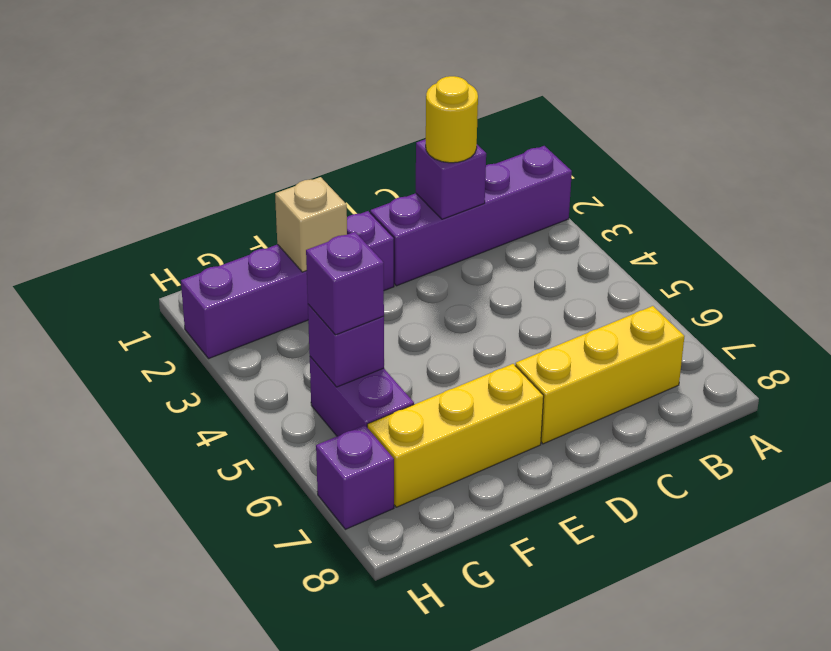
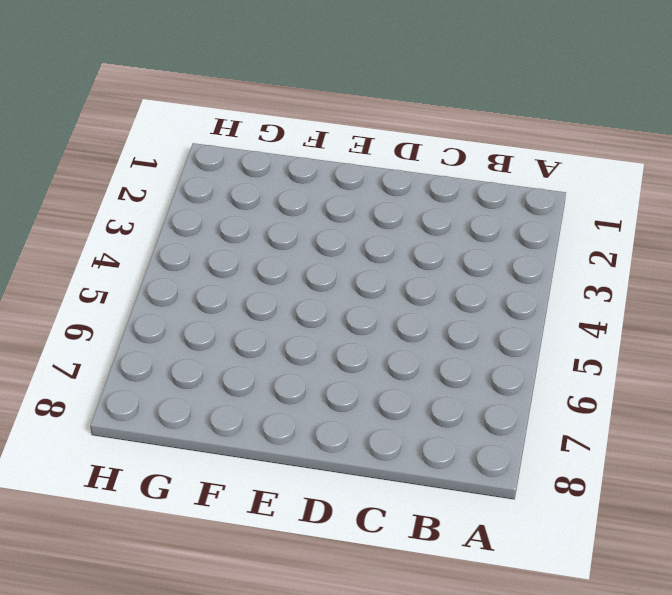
none -> purple brick A2:D2 level 1
none -> yellow brick B7:D7 level 1

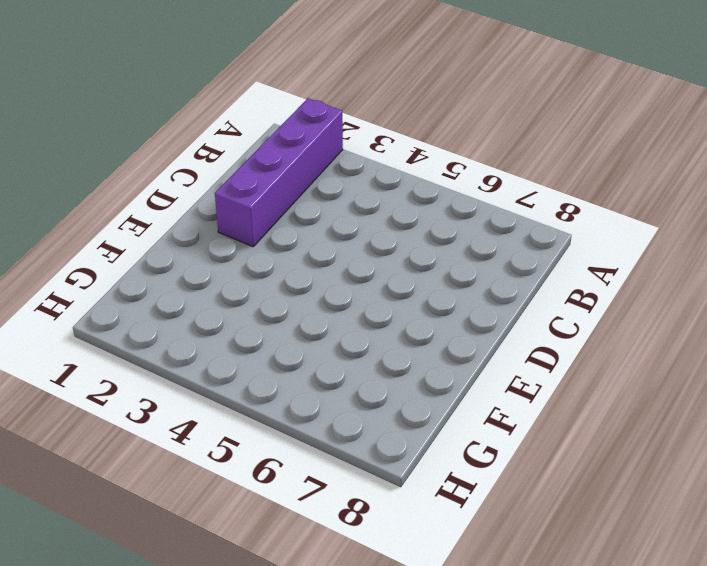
none -> yellow brick B7:D7 level 1
none -> purple brick E2:H2 level 1

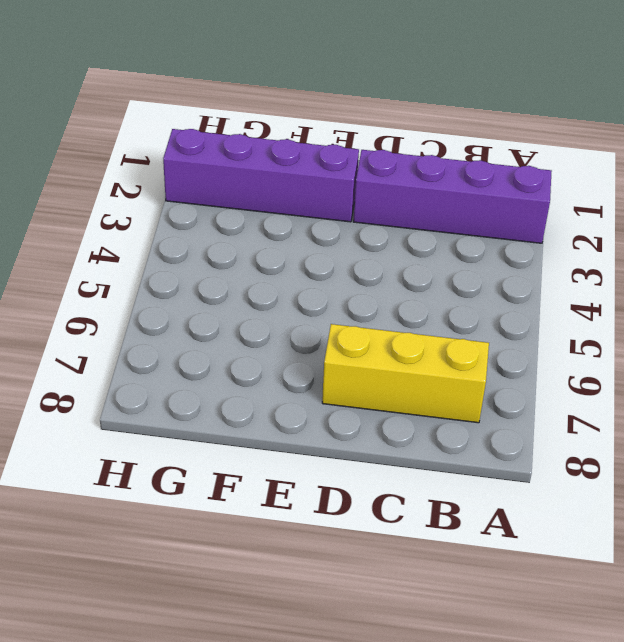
none -> yellow brick E7:G7 level 1
none -> purple brick G5:G6 level 1

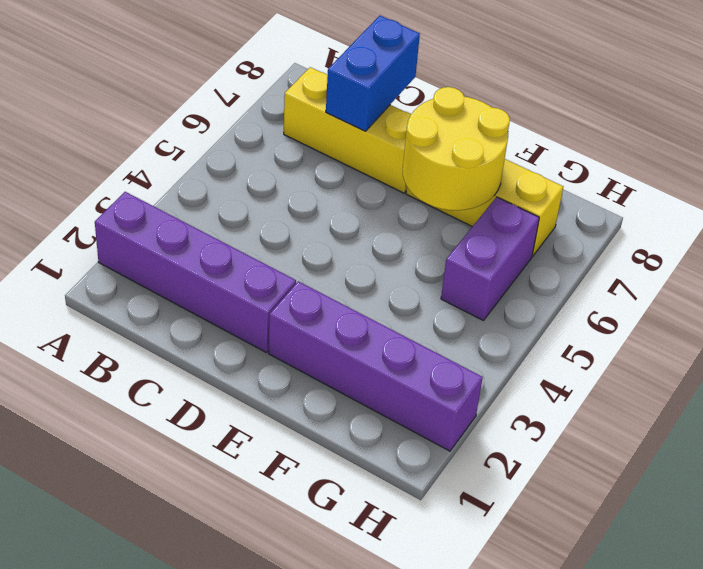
blue brick C7:C8 level 2 -> none
yellow round brick E6:F7 level 2 -> none
none -> purple brick H7 level 1
none -> purple brick C2 level 2

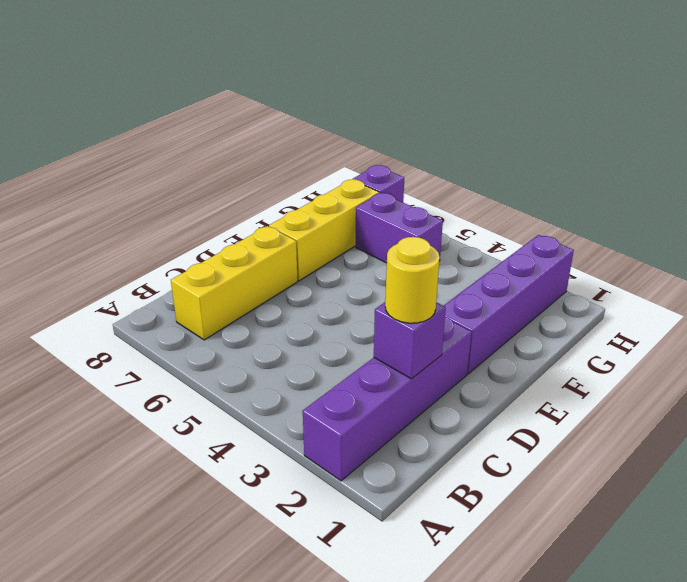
none -> tan brick F2 level 2
none -> purple brick G5 level 2

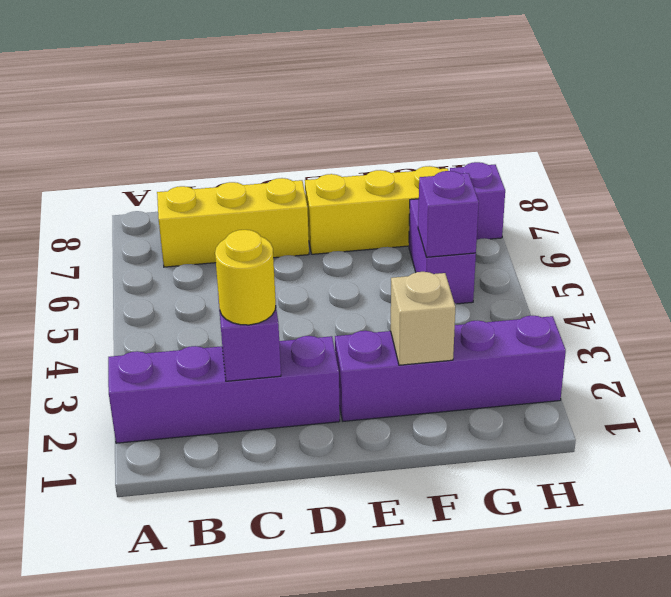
none -> purple brick G5 level 3

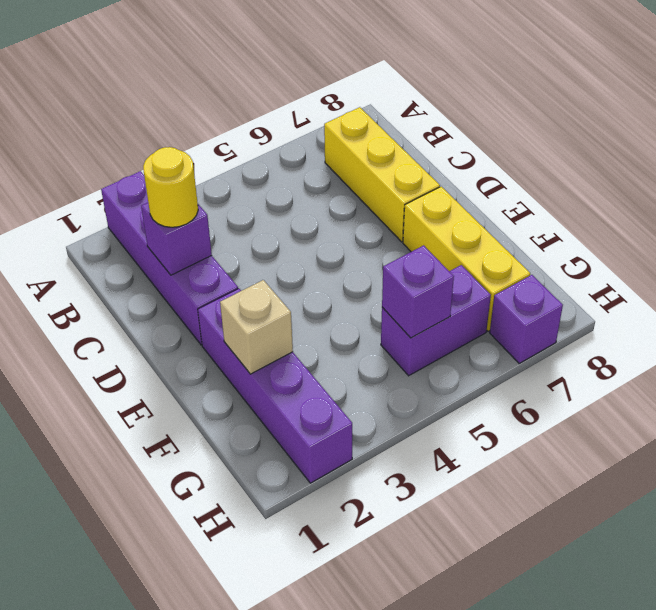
none -> purple brick G5 level 3

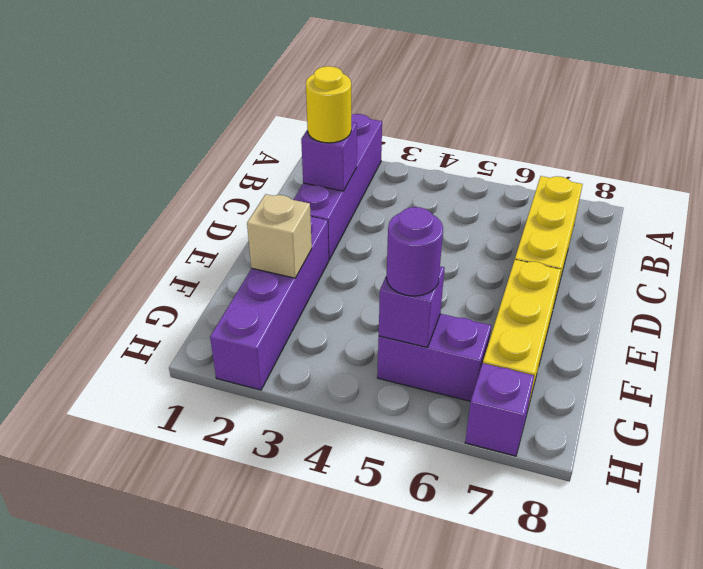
purple round brick G5 level 3 -> purple brick G5 level 3

